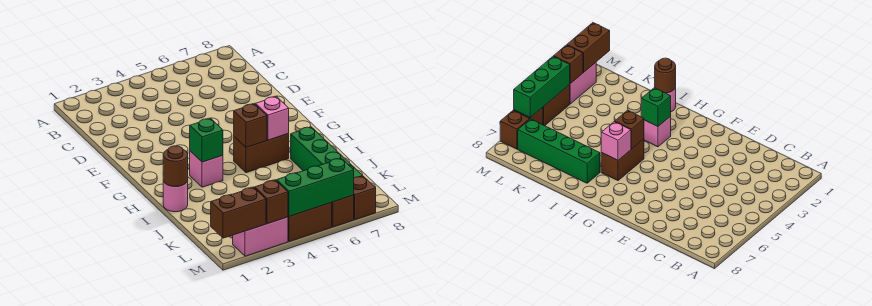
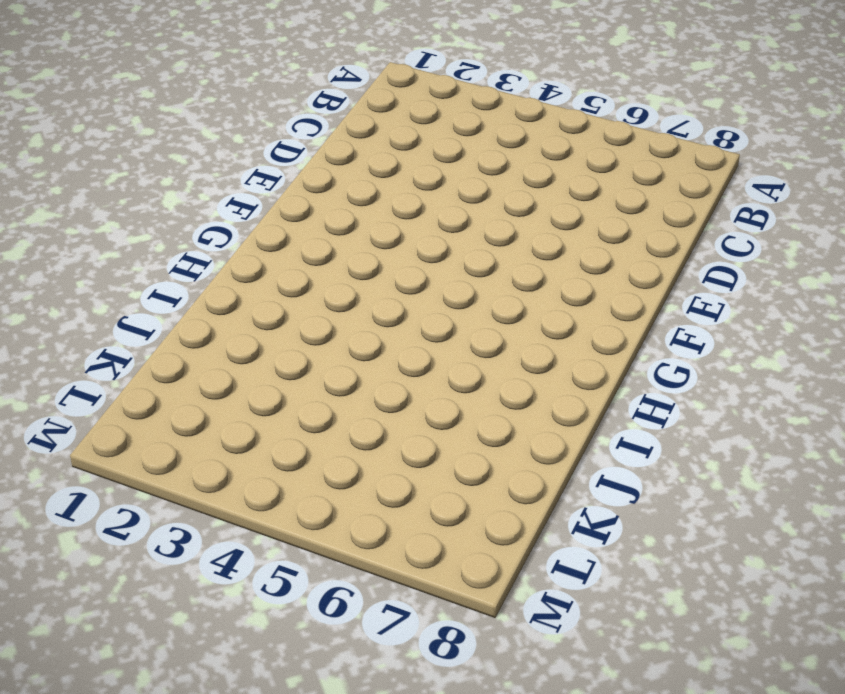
none -> pink brick H3 level 1
none -> brown brick H5:H6 level 1
none -> pink round brick I1 level 1

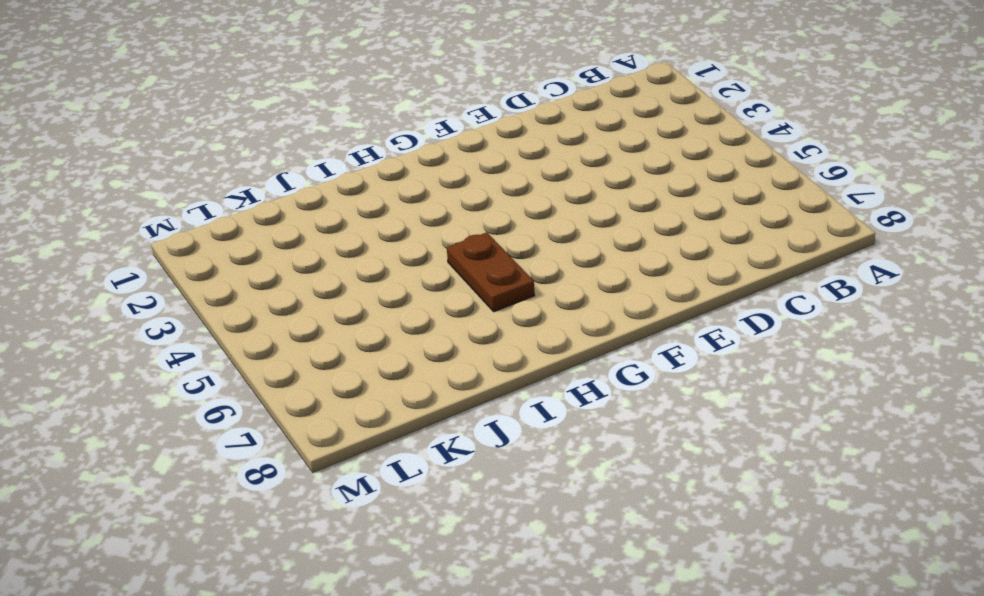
brown plate H5:H6 level 1 -> brown brick H5:H6 level 1
none -> pink brick H3 level 1
none -> pink round brick I1 level 1
none -> green brick I7:L7 level 1

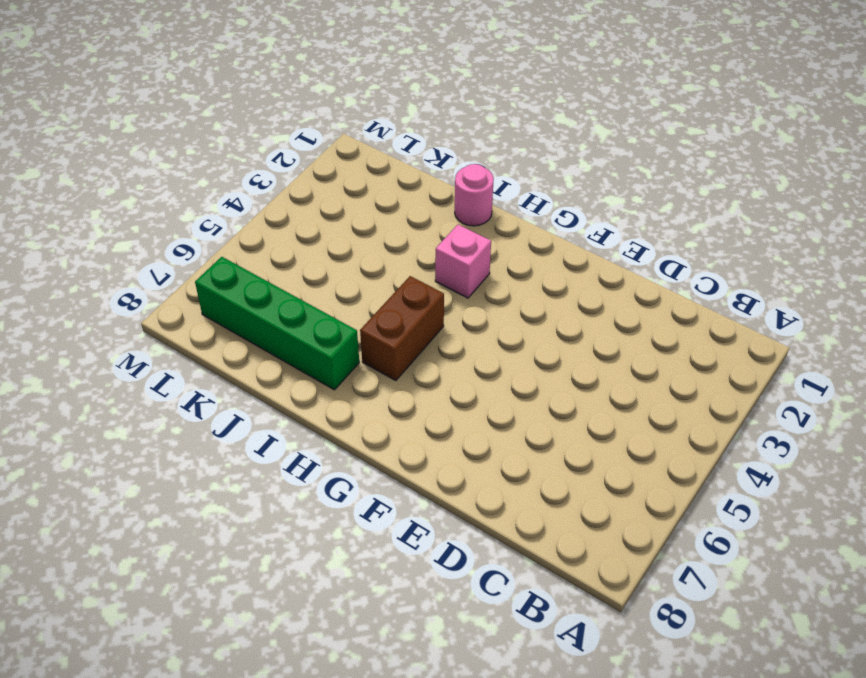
none -> pink brick M2:M3 level 1
none -> brown brick M4:M5 level 1
none -> brown brick M6 level 1

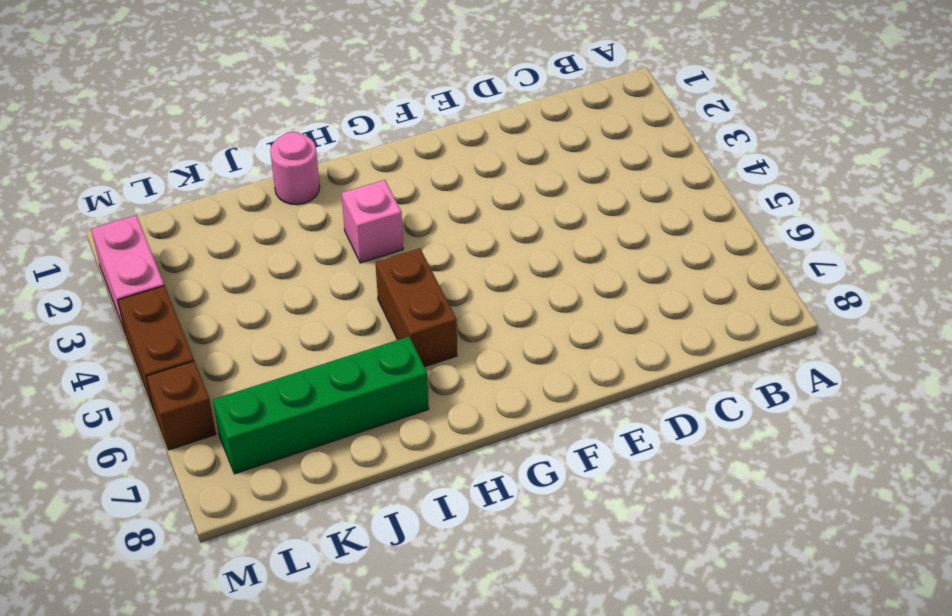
none -> brown brick M7 level 1
none -> green brick H3 level 2
none -> brown brick H5 level 2

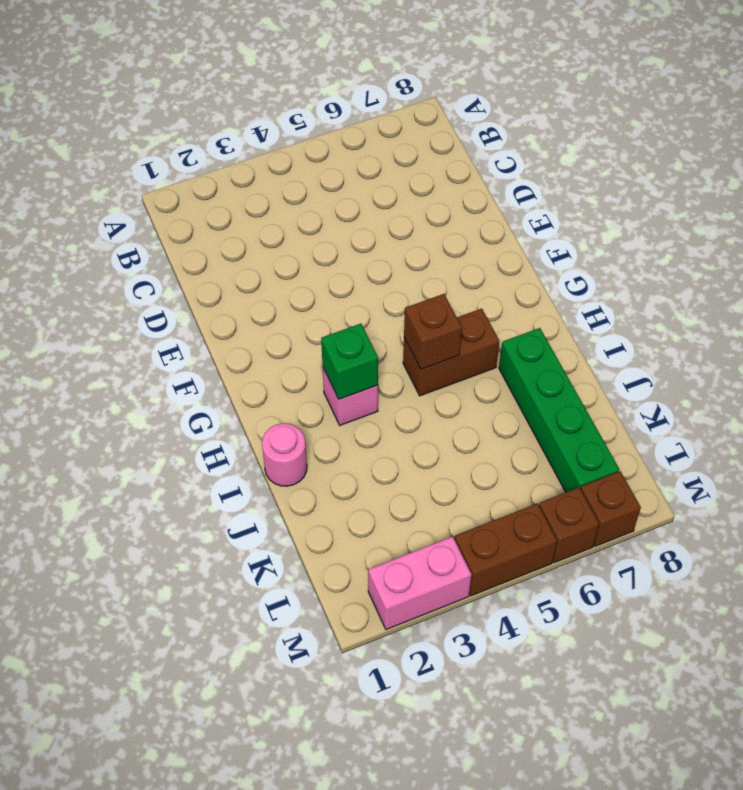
none -> pink brick H6 level 2
none -> brown round brick I1 level 2
none -> brown brick M1:M2 level 2

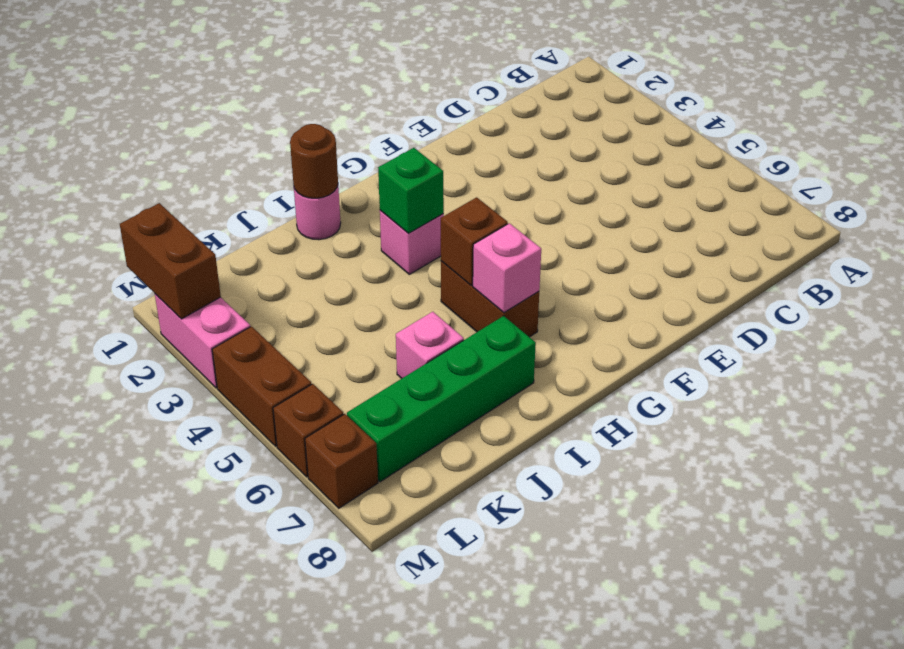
pink brick J6 level 1 -> none
none -> brown brick M3 level 2
none -> green brick M4:M6 level 2

